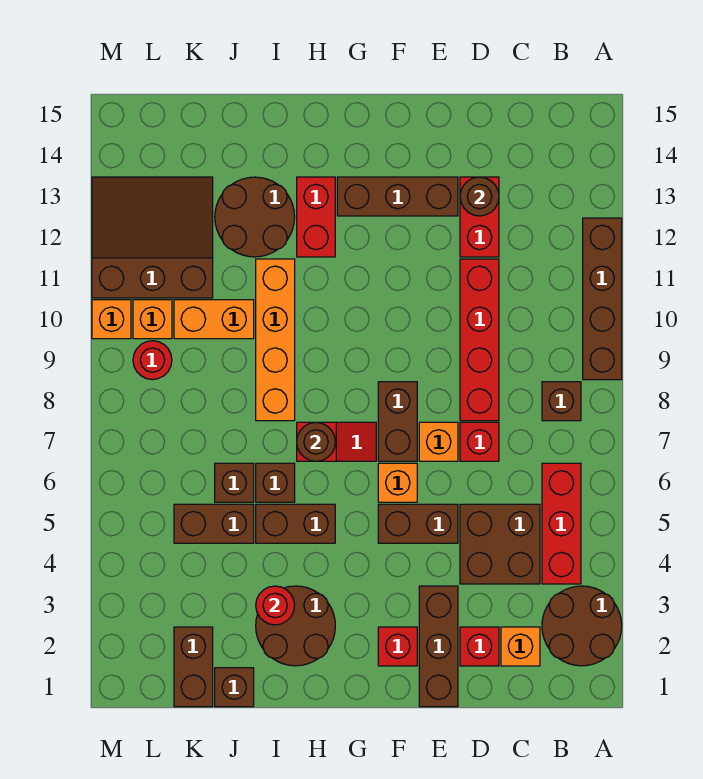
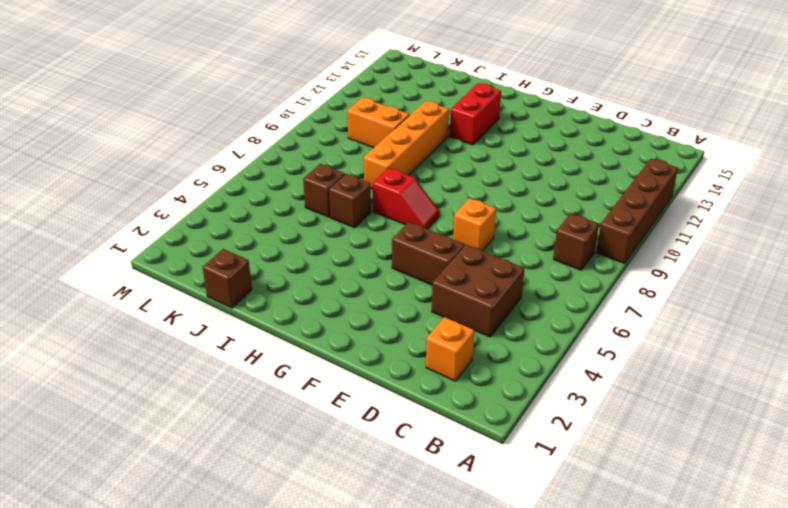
none -> brown round brick A2:B3 level 1
none -> red brick B4:B6 level 1
none -> red brick D2 level 1
none -> red brick D7 level 1

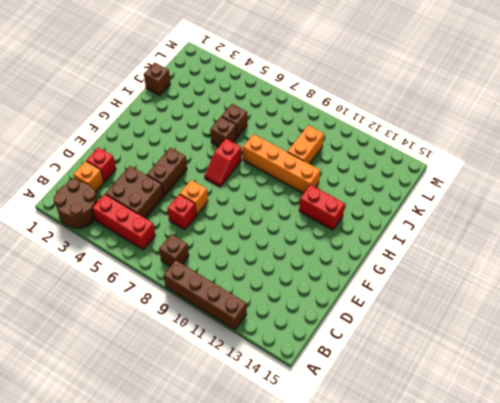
none -> red brick D8:D11 level 1
none -> red brick D12:D13 level 1
none -> brown brick E1:E3 level 1
none -> brown brick E13:G13 level 1

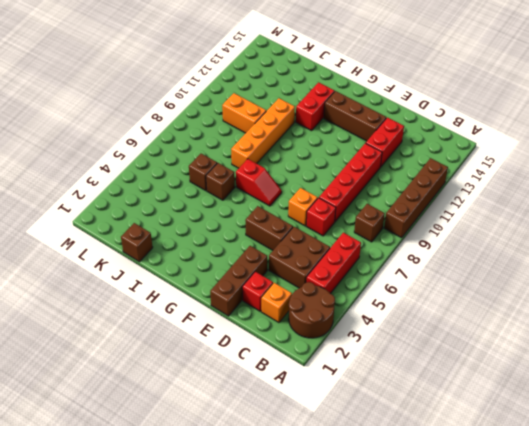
none -> red brick F2 level 1
none -> orange brick F6 level 1
none -> brown brick F7:F8 level 1
none -> brown round brick H2:I3 level 1

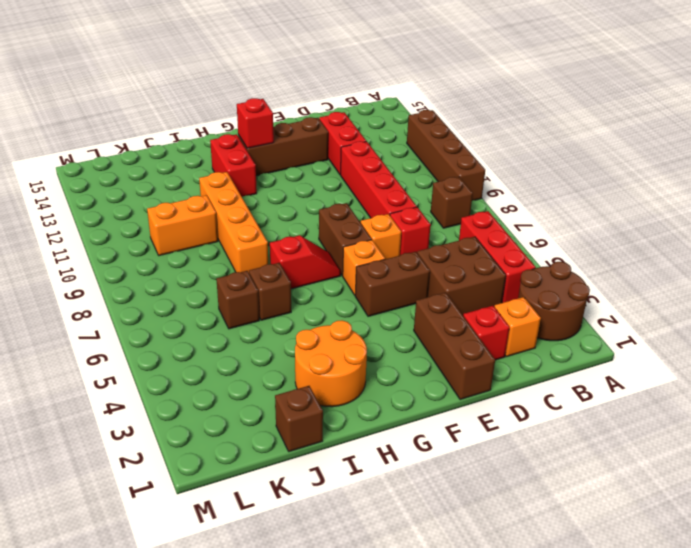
red brick G13 level 2 -> red brick F2 level 1
orange round brick H2:I3 level 1 -> brown round brick H2:I3 level 1
none -> brown brick H5:I5 level 1
none -> brown round brick I12:J13 level 1
none -> brown brick J5:K5 level 1
none -> brown brick K1:K2 level 1

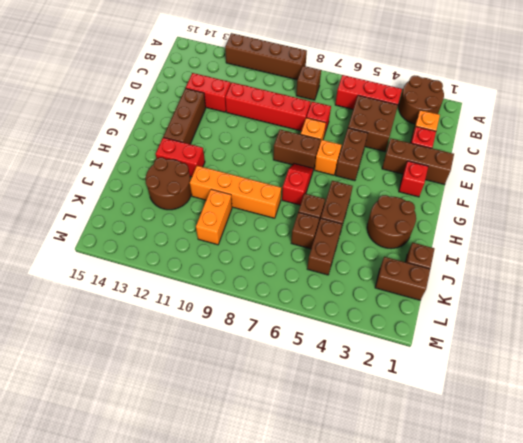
none -> brown slope K11:M13 level 1 top 11
none -> red round brick L9 level 1
none -> orange brick L10 level 1
none -> orange brick M10 level 1

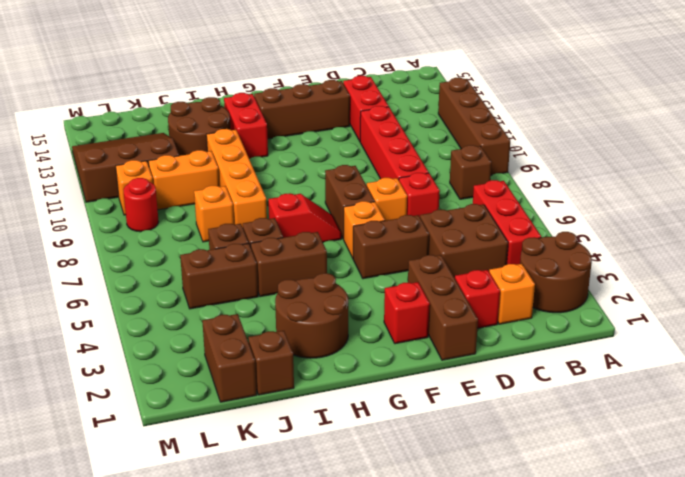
orange brick J8 level 1 -> orange brick M10 level 1
none -> brown round brick D13 level 2
none -> brown round brick H7 level 2
none -> red round brick I3 level 2

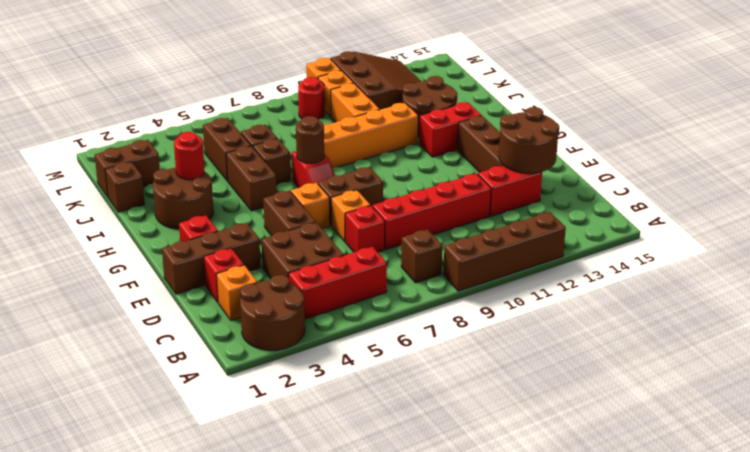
brown round brick D13:E14 level 2 -> brown round brick D13 level 2

